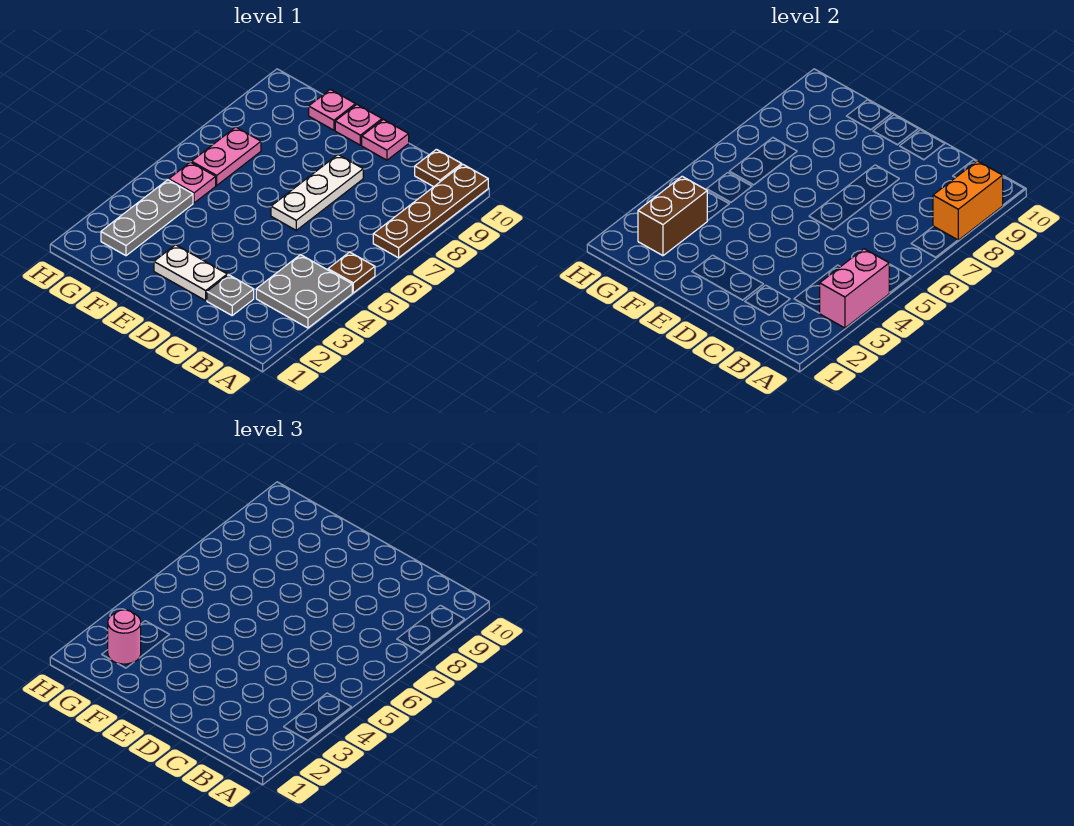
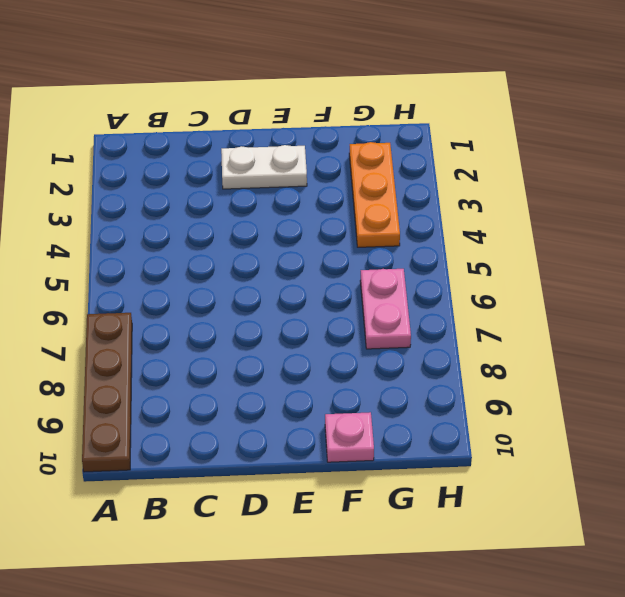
orange plate G2:G4 level 1 -> grey plate G2:G4 level 1
none -> grey plate A3:B4 level 1
none -> brown plate A5 level 1
none -> brown plate B10 level 1

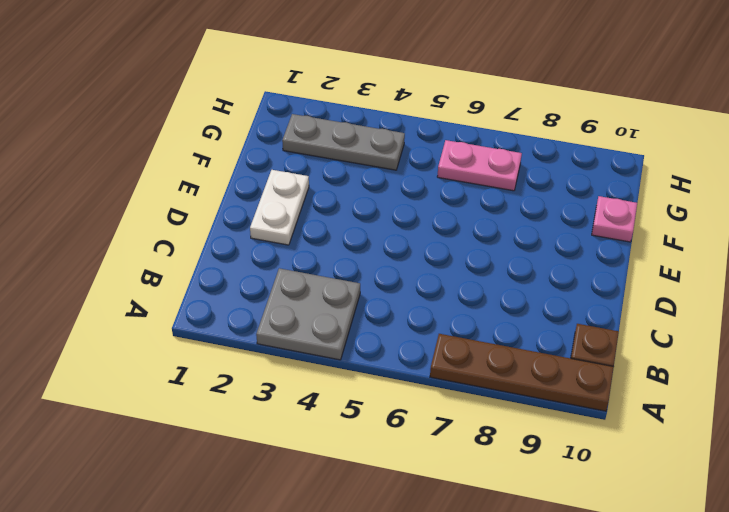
none -> brown plate A5 level 1
none -> grey plate C2 level 1
none -> white plate D6:D8 level 1

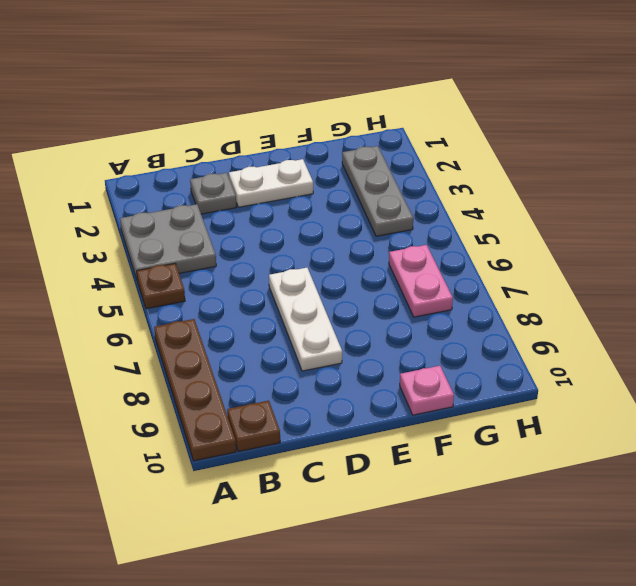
none -> pink plate D10 level 1
none -> pink plate E10 level 1
none -> pink plate G5 level 1

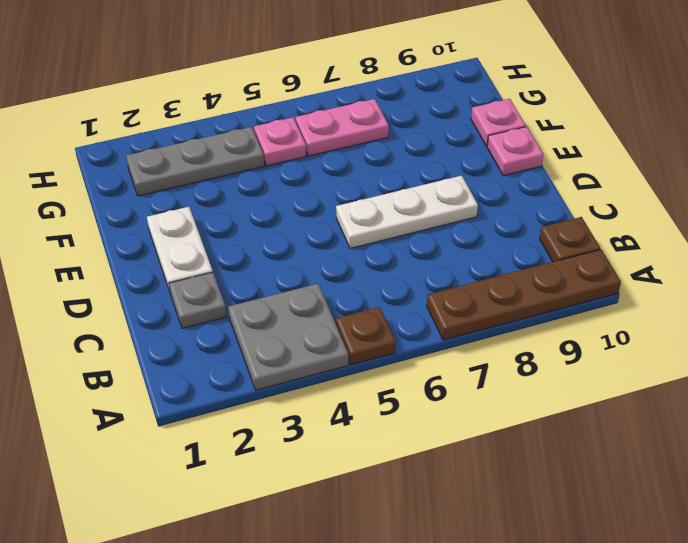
none -> pink plate D10 level 1
none -> pink brick A3:A4 level 2
none -> orange brick A8:A9 level 2

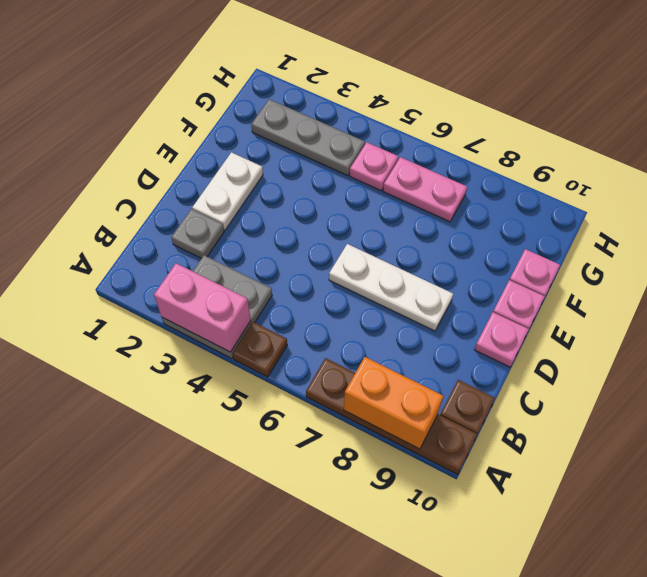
none -> brown brick G2:G3 level 2
none -> pink round brick G2 level 3

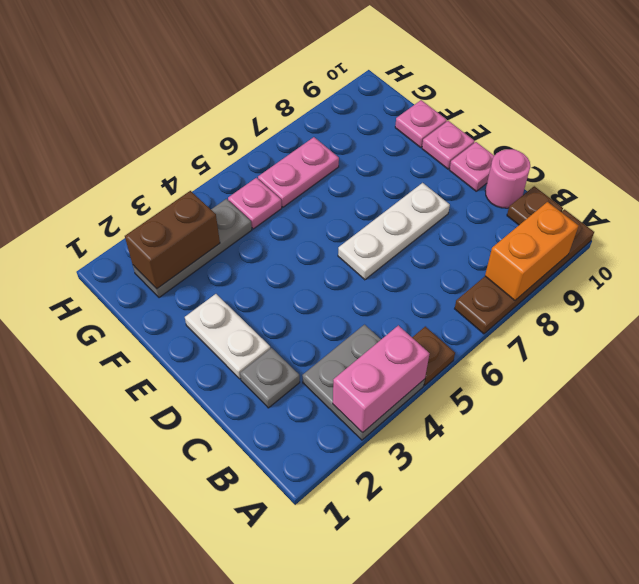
pink round brick C10 level 1 -> pink round brick G2 level 3

